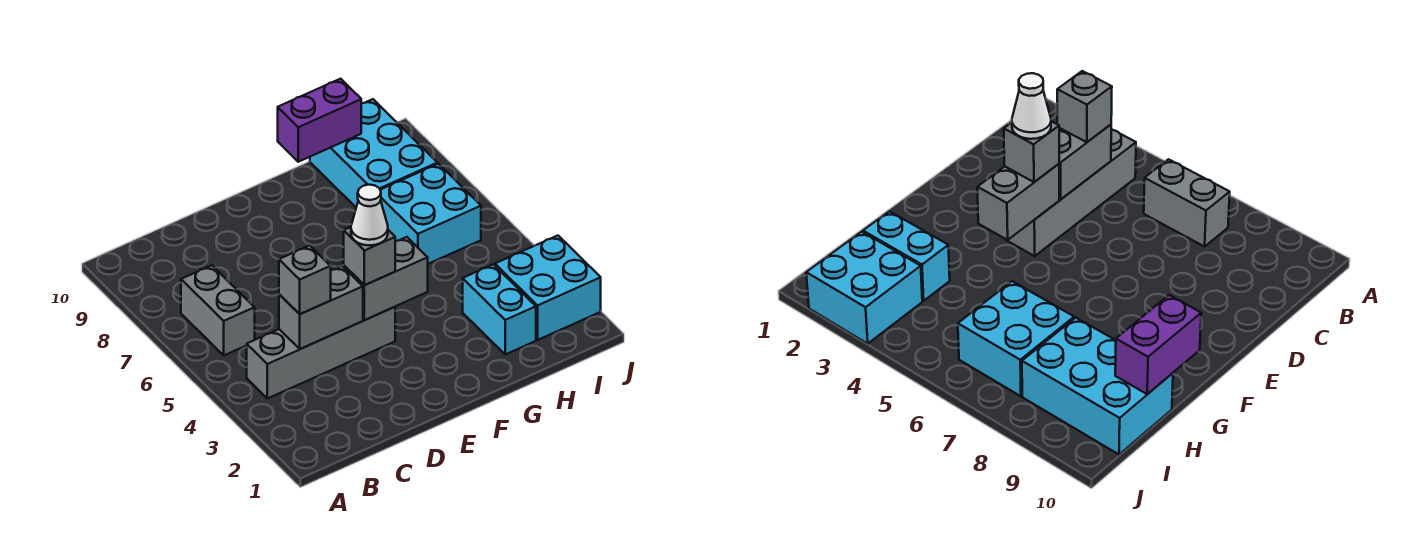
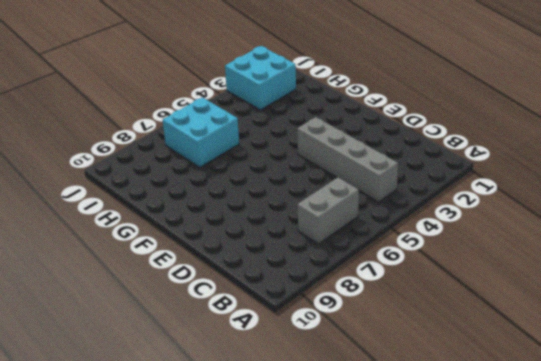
none -> cyan brick H2:H3 level 1
none -> cyan brick H8:I10 level 1
none -> grey brick C4:D4 level 2

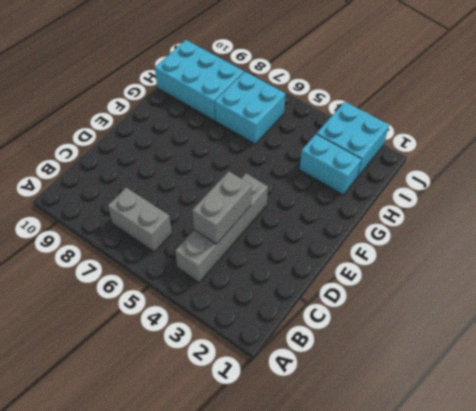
none -> grey brick E4:F4 level 2
none -> purple brick G10:H10 level 2
none -> grey brick C4 level 3

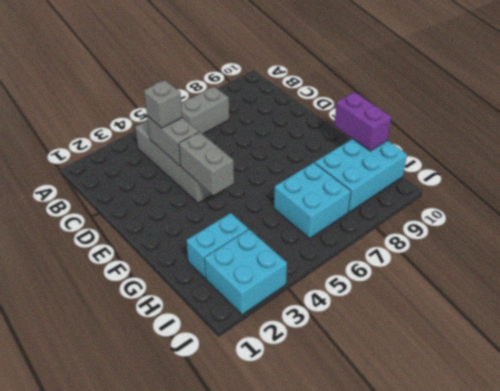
none -> grey brick E4 level 3
none -> white cone E4 level 4

